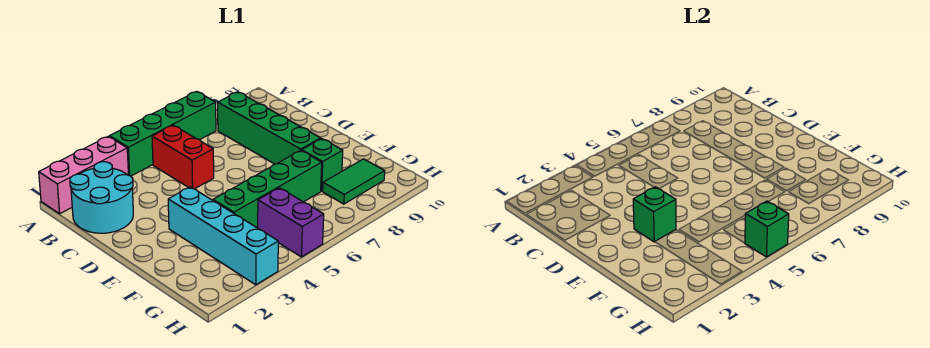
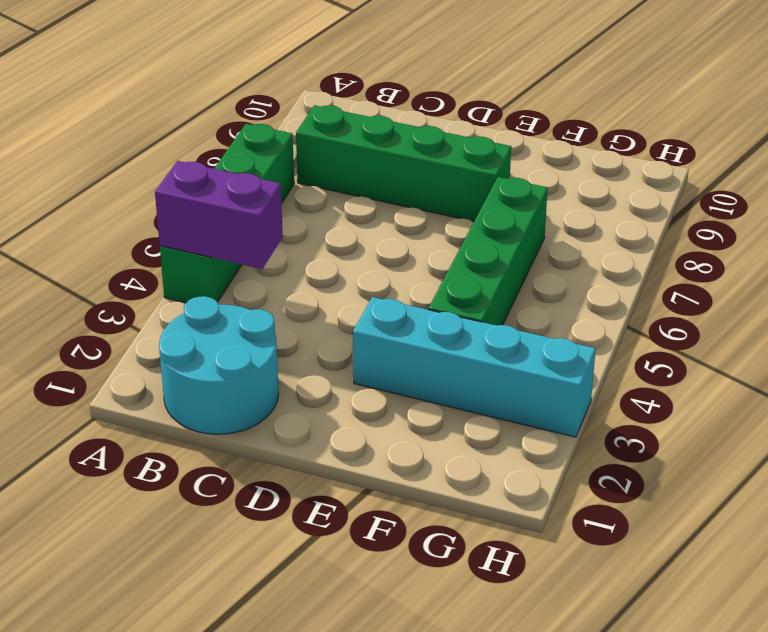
purple brick A4:B4 level 2 -> purple brick G5:H5 level 1
none -> pink brick A1:A3 level 1
none -> red brick B5:C5 level 1
none -> green brick F8 level 1

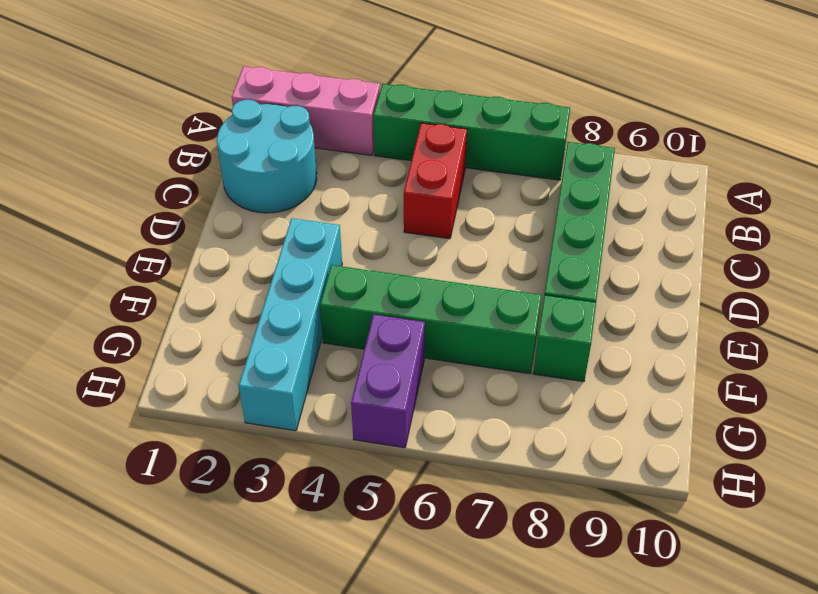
none -> green tile G8:G9 level 1
none -> green brick E3 level 2
none -> green brick H5 level 2

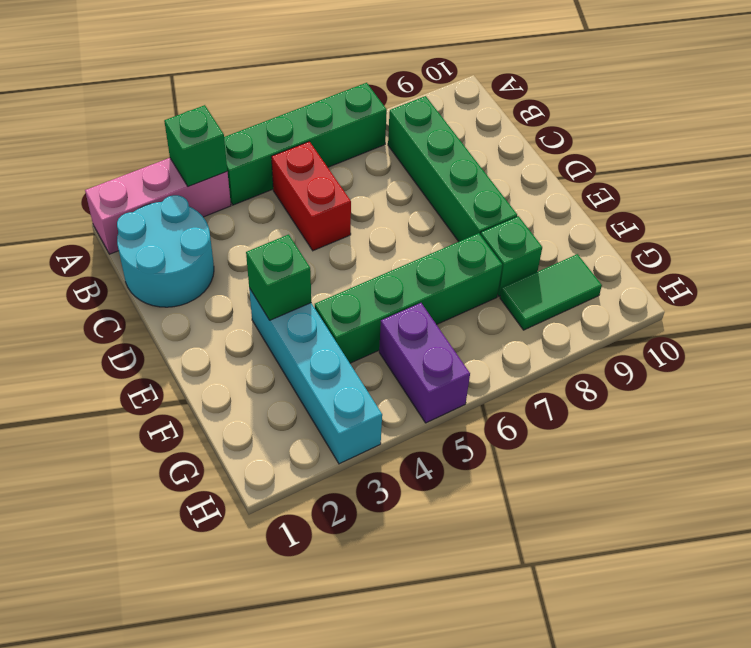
green brick A3 level 2 -> green brick H5 level 2

